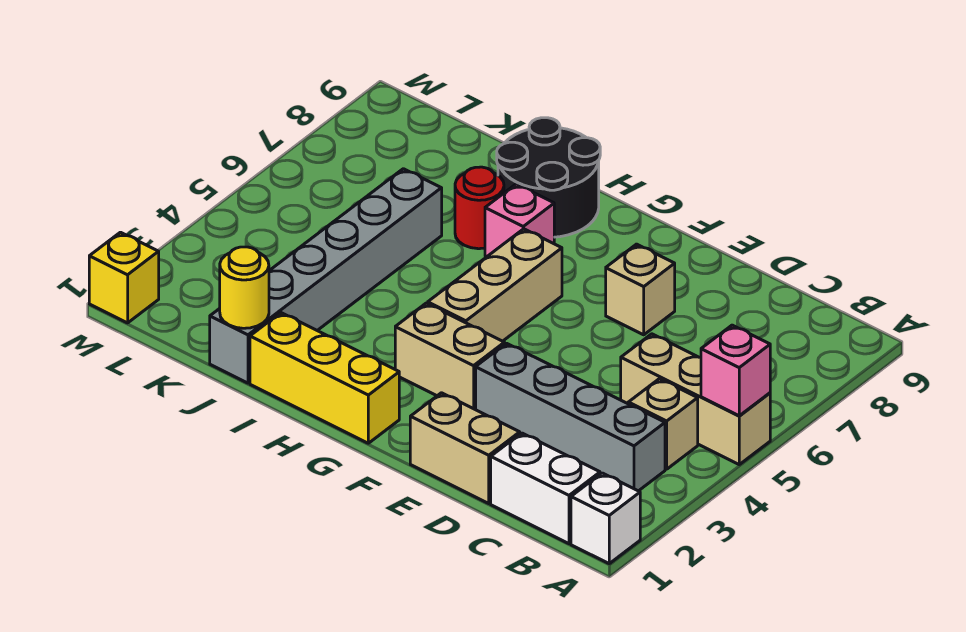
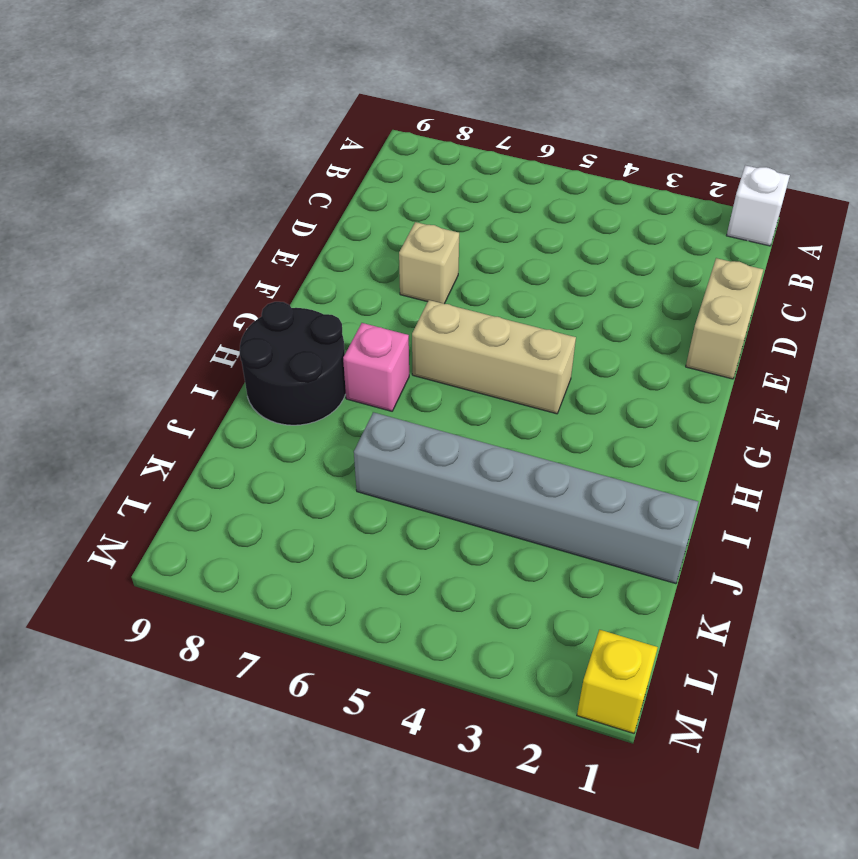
none -> tan brick A5:C5 level 1
none -> white brick B1:C1 level 1
none -> grey brick B3:E3 level 1

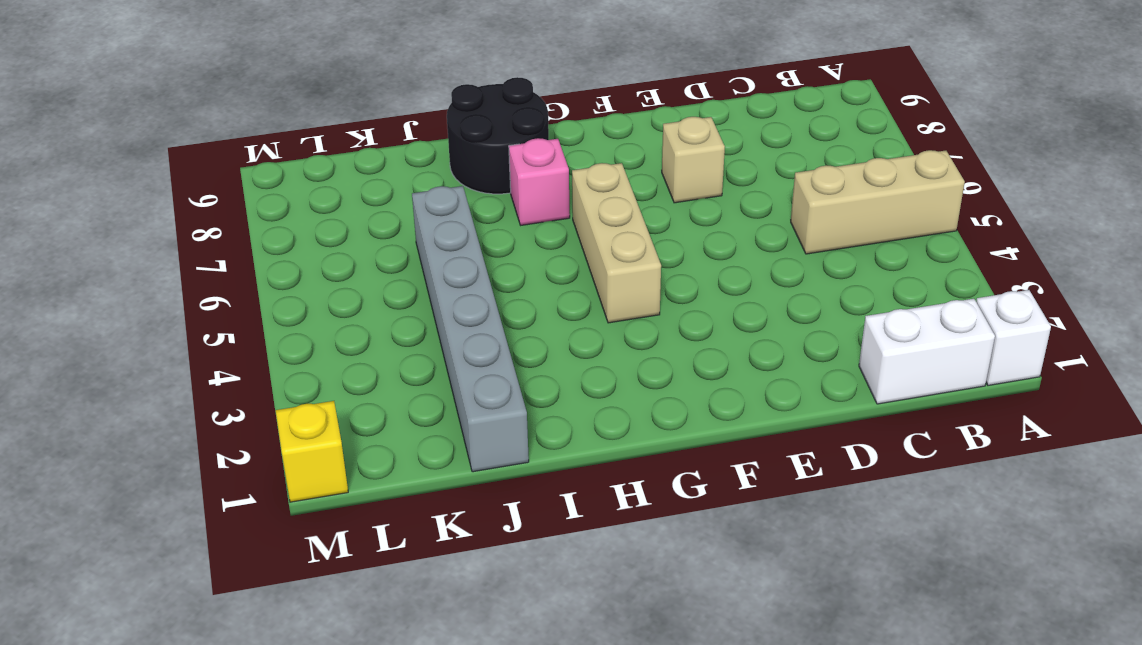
none -> grey brick B3:E3 level 1
none -> tan brick B4 level 1
none -> tan brick D1:E1 level 1

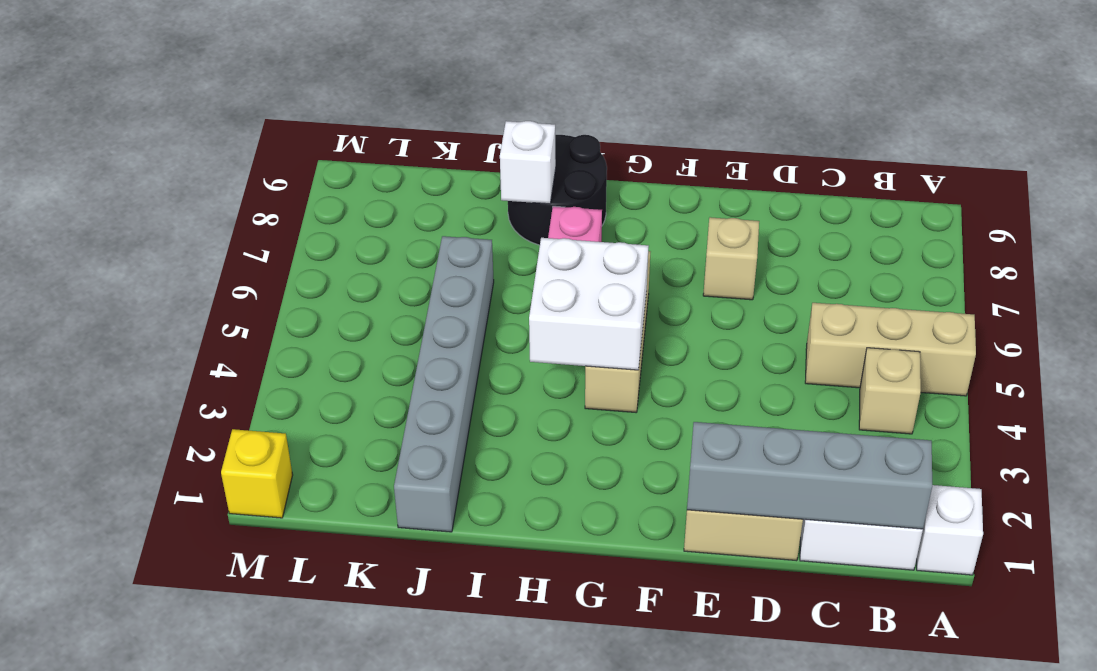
grey brick B1:E1 level 2 -> grey brick B3:E3 level 1
white brick G4:H5 level 2 -> none
white brick I8 level 2 -> none
none -> tan brick F3:G3 level 1
none -> yellow brick G1:I1 level 1
none -> red round brick I7 level 1

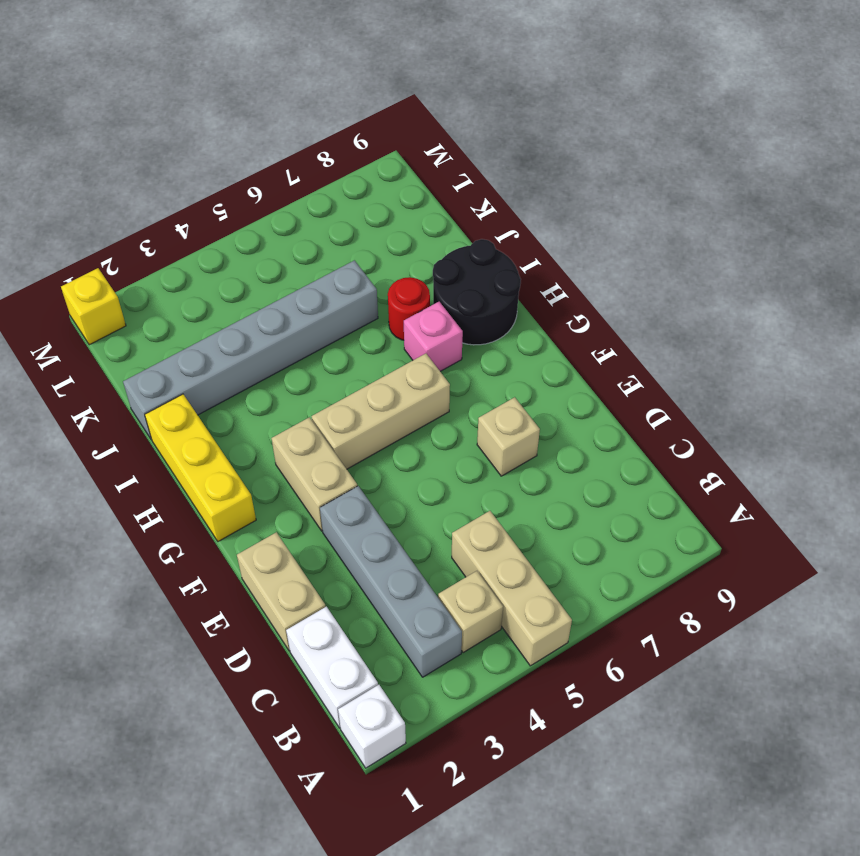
none -> pink brick A5 level 2
none -> yellow round brick J1 level 2

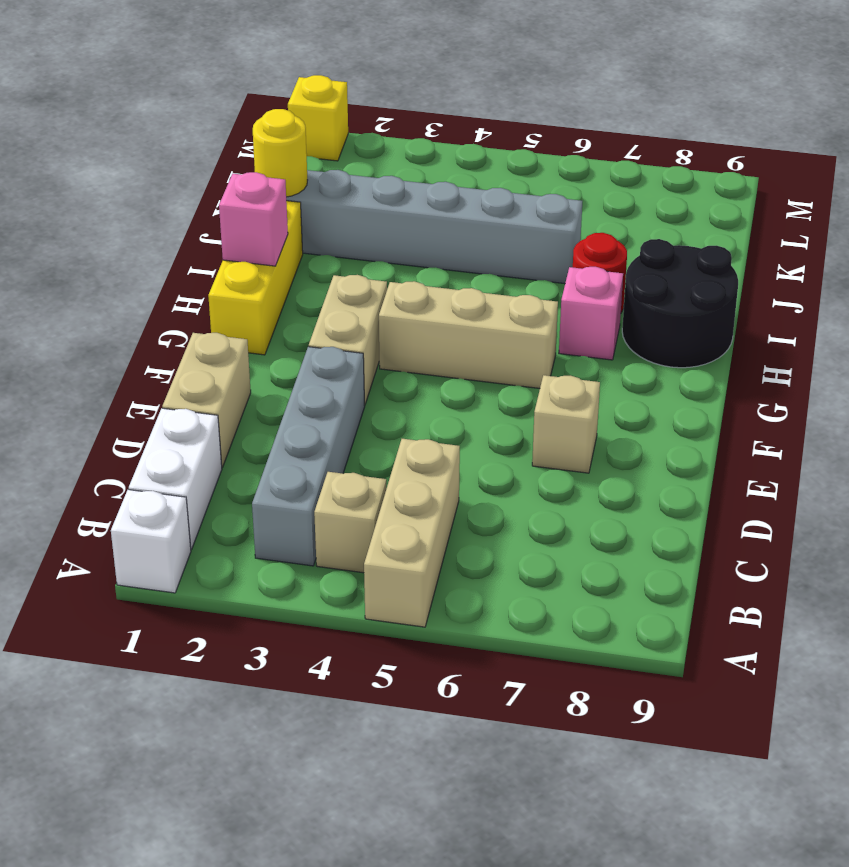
pink brick H1 level 2 -> pink brick A5 level 2

